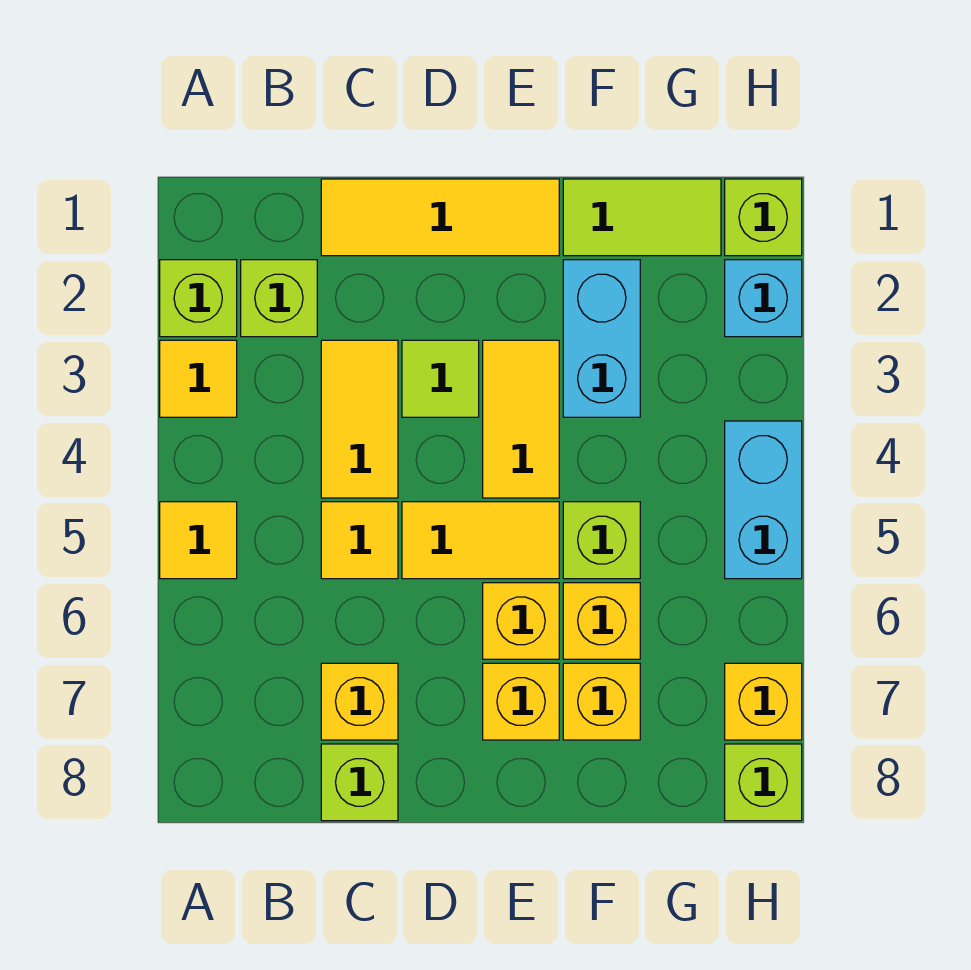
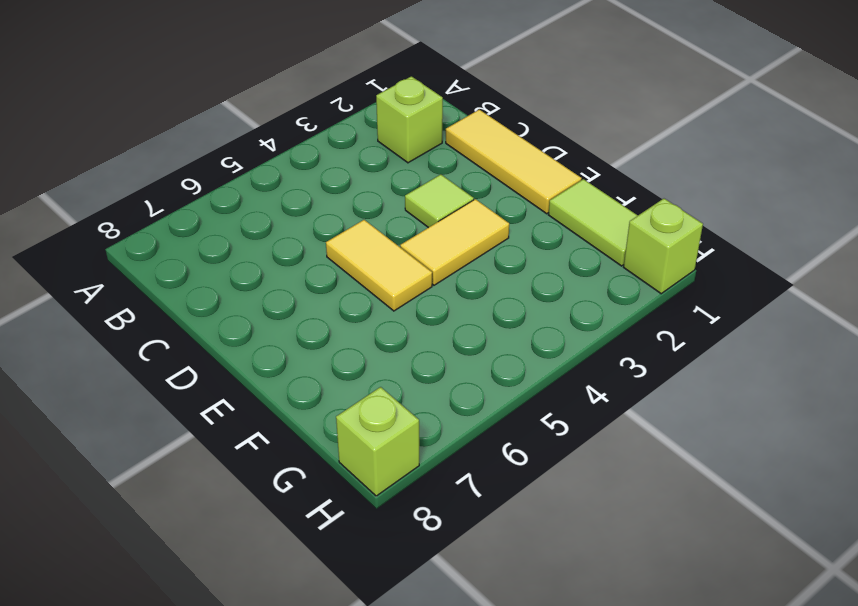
none -> lime brick A2 level 1
none -> yellow tile A3 level 1
none -> yellow tile A5 level 1

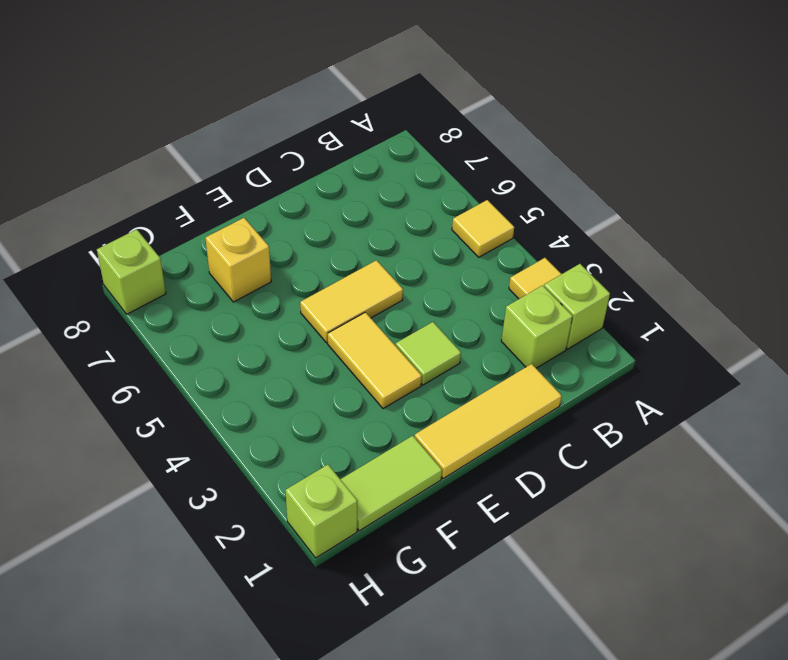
none -> yellow tile C3:C4 level 1
none -> yellow tile C5 level 1
none -> yellow brick C7 level 1

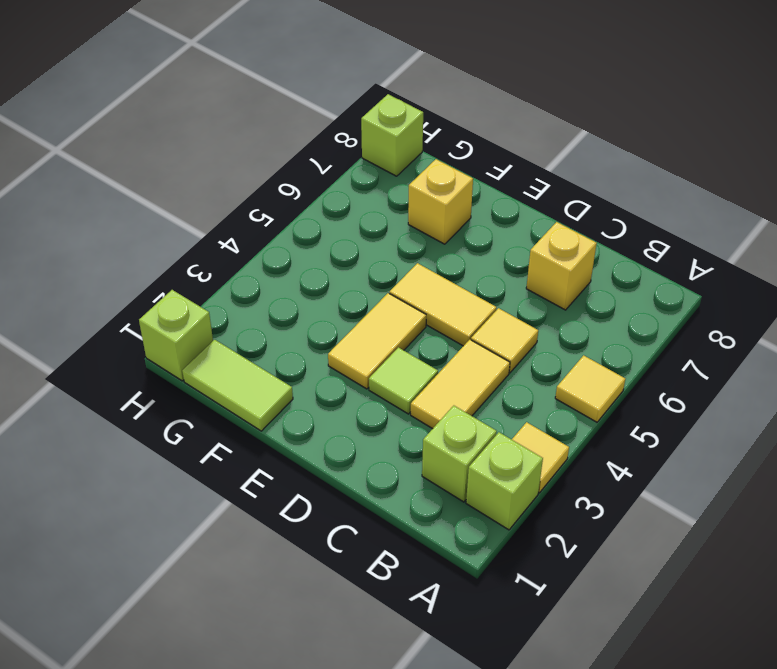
none -> yellow tile C1:E1 level 1
none -> lime brick C8 level 1
none -> yellow brick E6 level 1

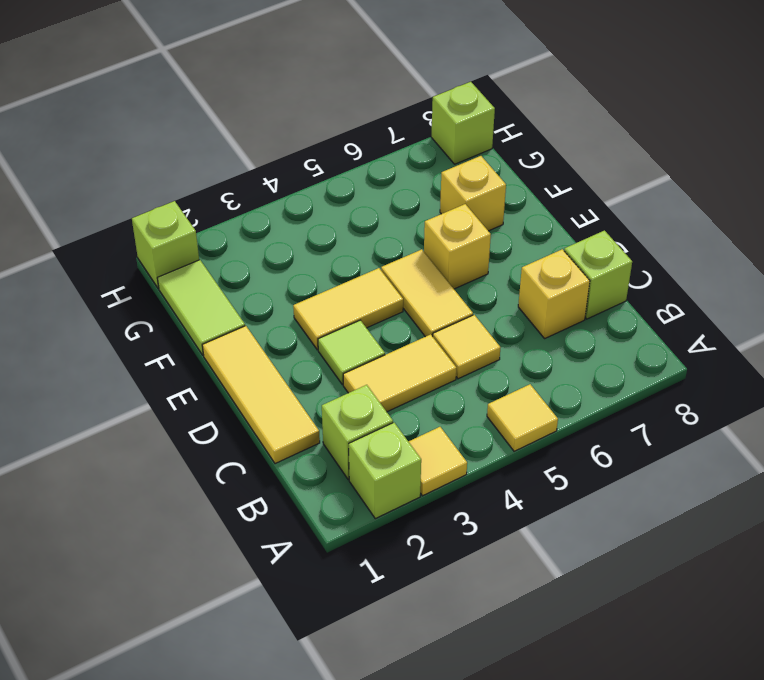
none -> yellow brick E7 level 1
none -> cyan brick F2:F3 level 1
none -> lime brick F5 level 1

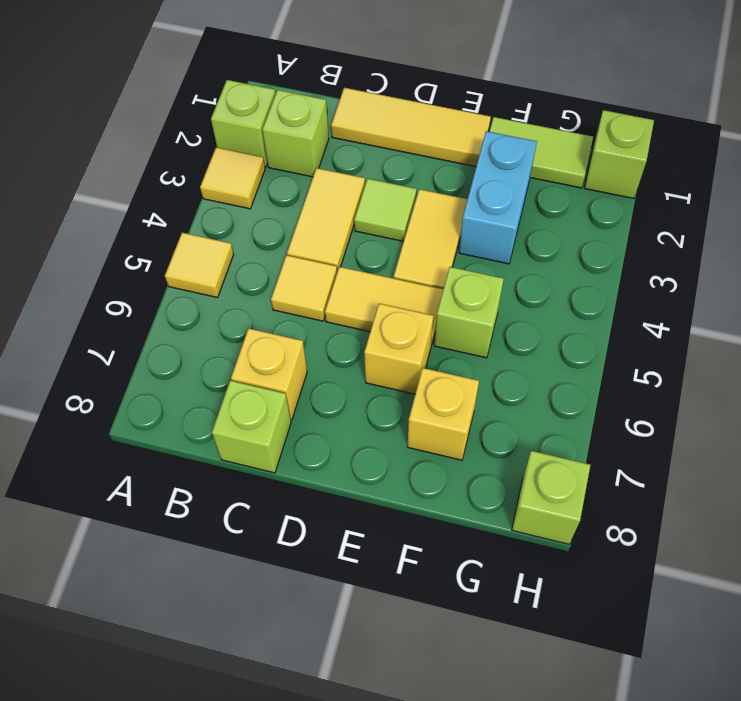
none -> yellow brick E7 level 1
none -> yellow brick F6 level 1
none -> cyan brick H2 level 1

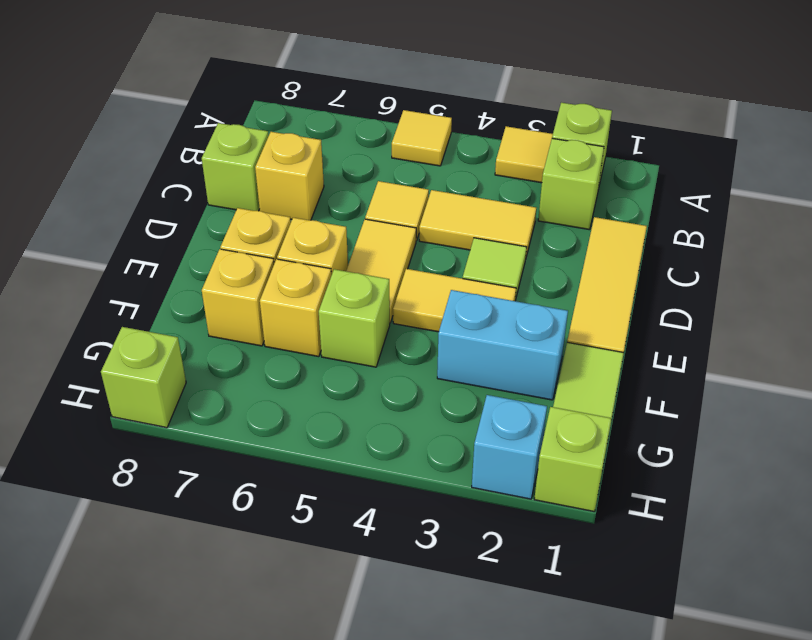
none -> cyan brick H4:H5 level 1
none -> yellow brick H7 level 1

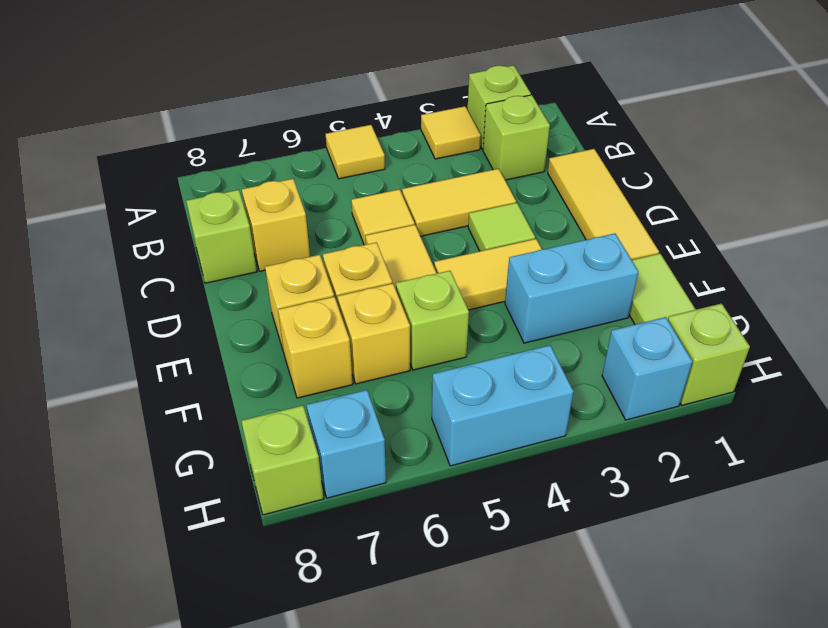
cyan brick H7 level 1 -> yellow brick H7 level 1

